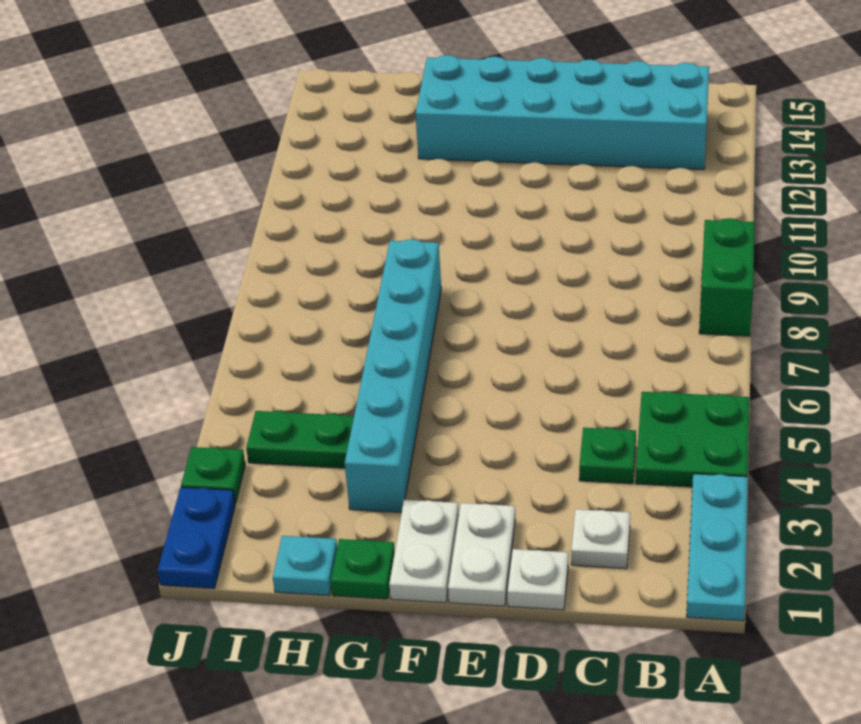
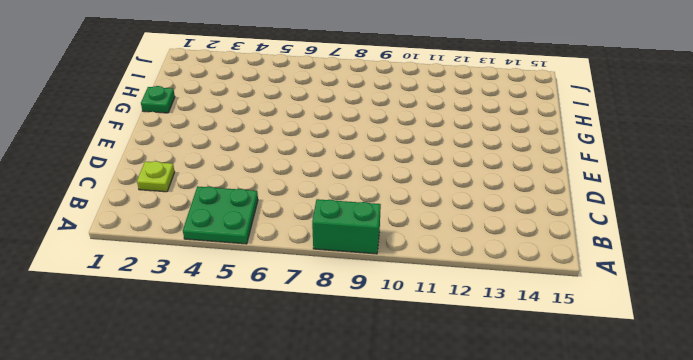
lime plate C2 level 1 -> white plate C2 level 1
none -> cyan plate A1:A3 level 1
none -> cyan brick B13:G14 level 1
none -> green plate C4 level 1

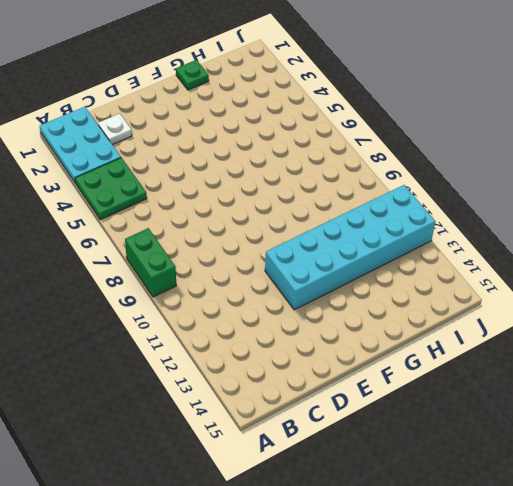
cyan plate A1:B3 level 1 -> cyan plate A1:A3 level 1
cyan brick E11:J12 level 1 -> cyan brick B13:G14 level 1
none -> green plate C4 level 1
none -> white plate D1 level 1
none -> white plate E1:E2 level 1

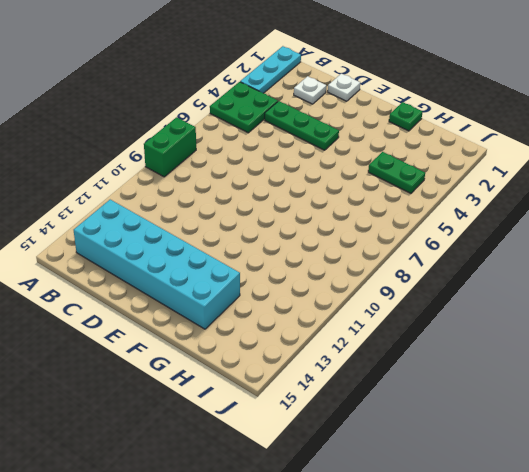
green plate C4:E4 level 1 -> green plate C4 level 1
none -> white plate E1:E2 level 1
none -> white plate F1:F2 level 1
none -> cyan brick G3:G8 level 1

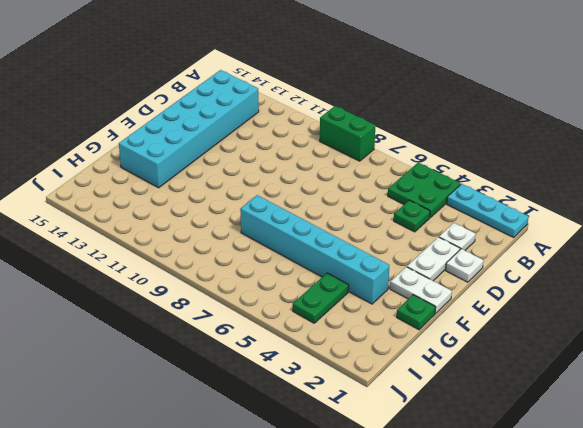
white plate D2:E2 level 1 -> white plate E1:E2 level 1
none -> cyan plate H1 level 1
none -> blue plate J1:J2 level 1
none -> green plate J3 level 1

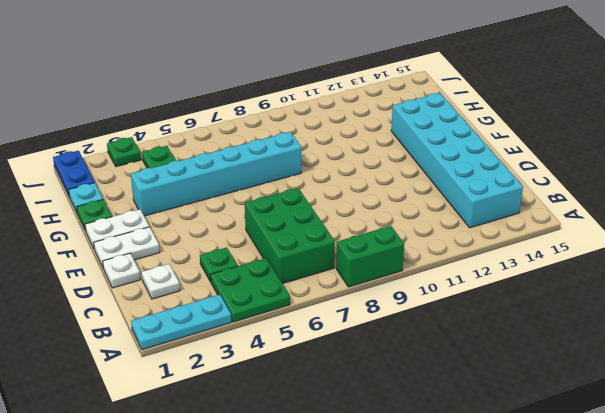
green brick B6:D7 level 1 -> none
blue plate I1:J1 level 1 -> blue plate J1:J2 level 1

